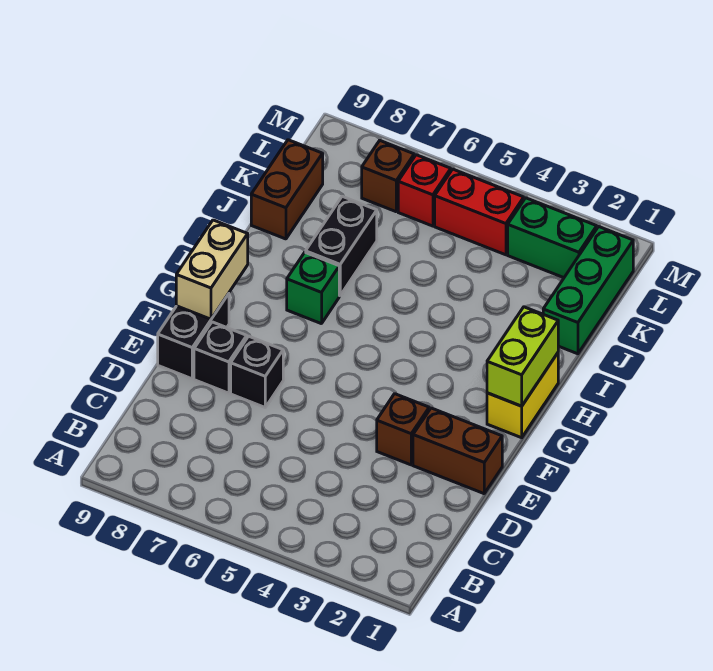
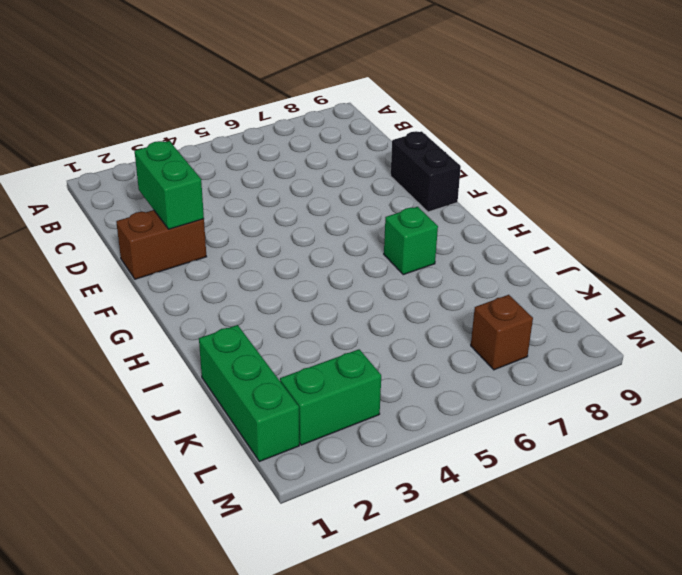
green brick D2:E2 level 2 -> none
none -> brown brick E3 level 1
none -> black brick E7 level 1
none -> black brick E8 level 1

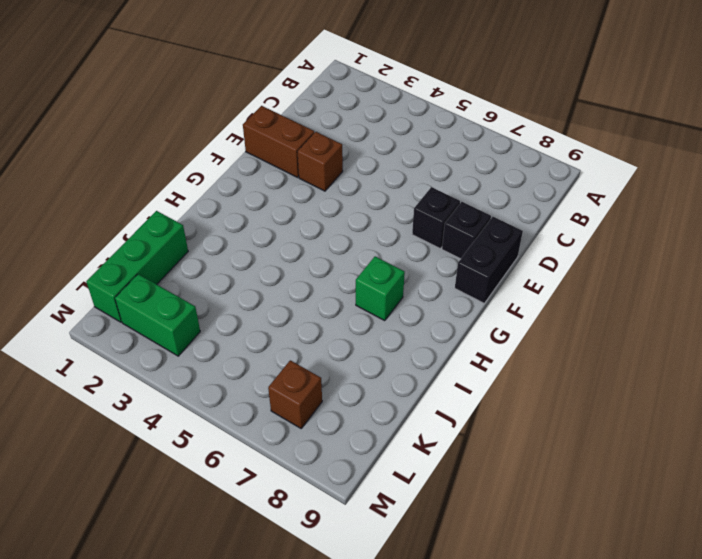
none -> yellow brick G1:H1 level 1
none -> black brick I7:J7 level 1
none -> brown brick J9:K9 level 1

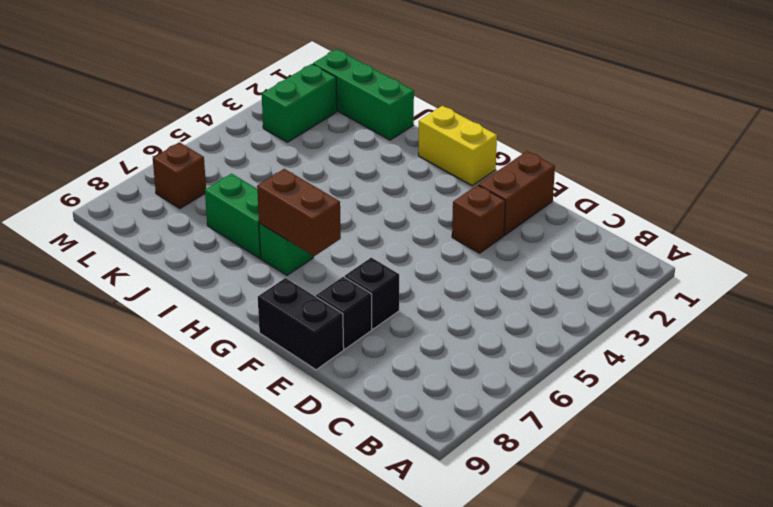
brown brick G7:H7 level 2 -> brown brick J9:K9 level 1
green brick I7:J7 level 1 -> black brick I7:J7 level 1
none -> red brick L4:L5 level 1
none -> red brick L6 level 1
none -> tan brick F9:G9 level 2

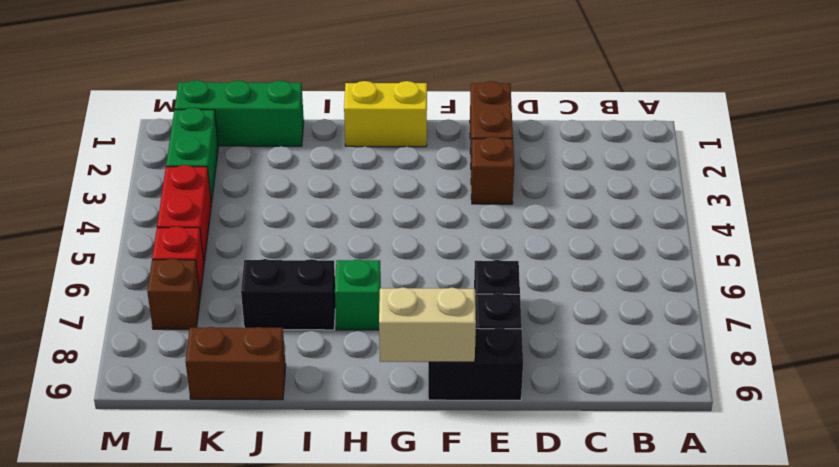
none -> lime brick G1:H1 level 2

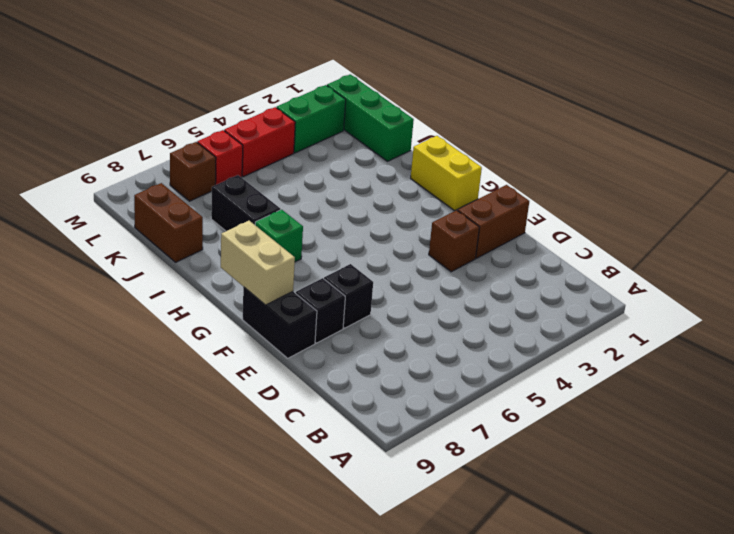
none -> lime brick G1:H1 level 2

